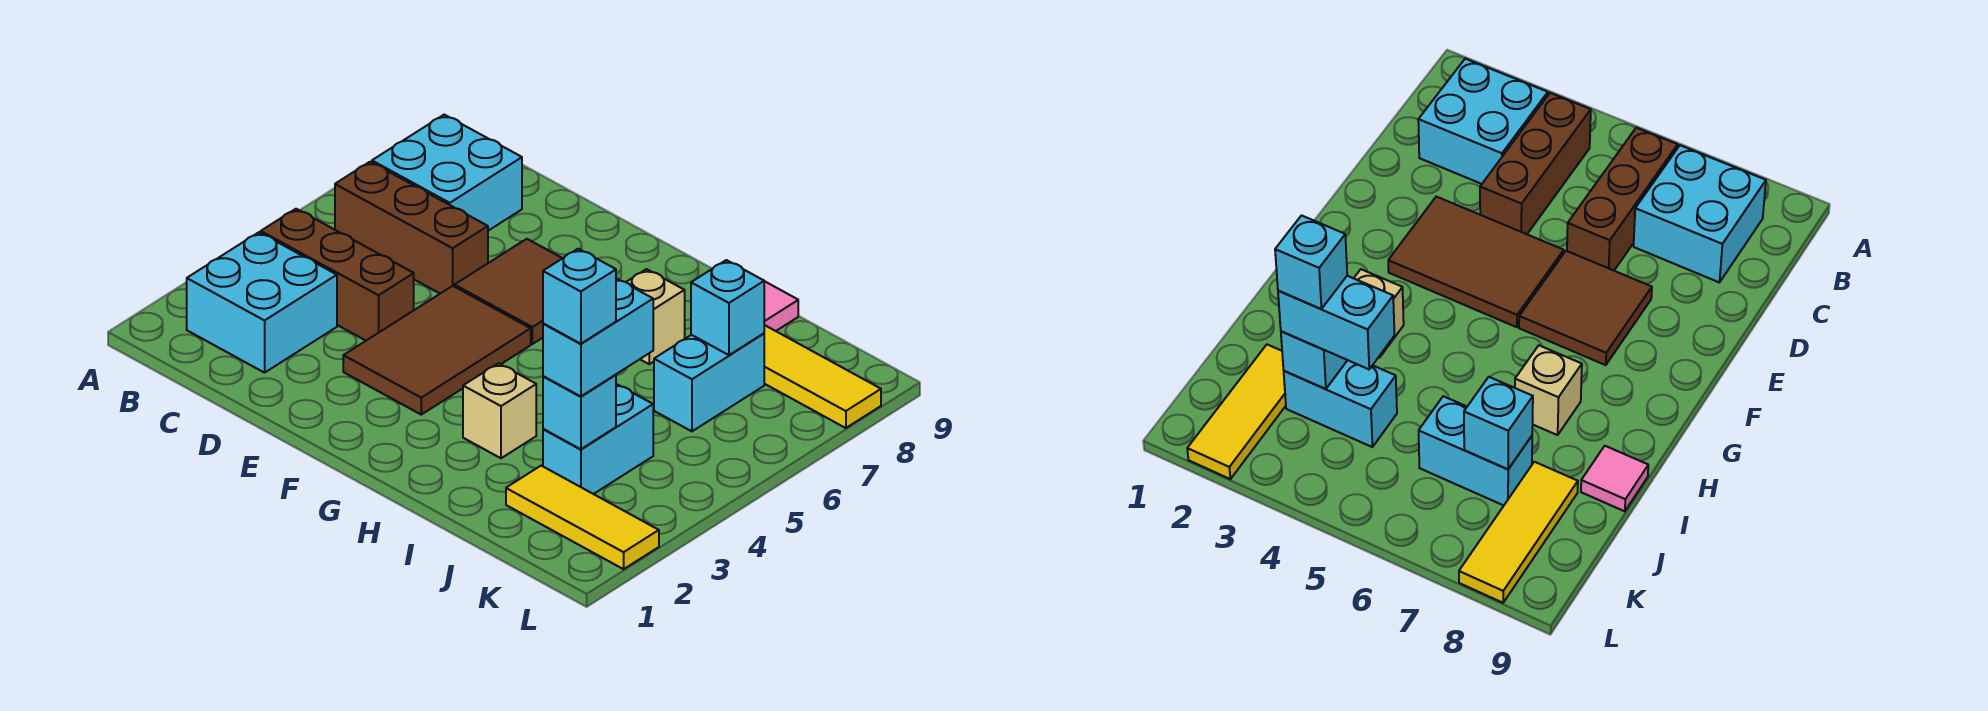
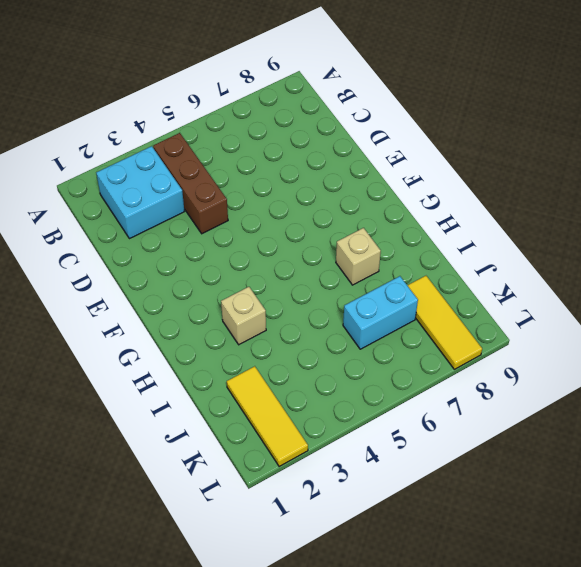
none -> brown brick B6:D6 level 1
none -> cyan brick B7:C8 level 1
none -> brown tile E3:F5 level 1

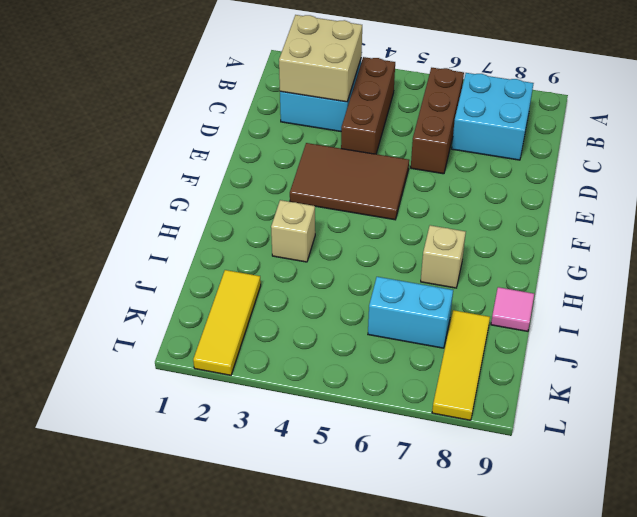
tan brick B2:C3 level 2 -> none
none -> brown tile E6:F7 level 1
none -> cyan brick J3:J4 level 1
none -> cyan brick J3 level 2

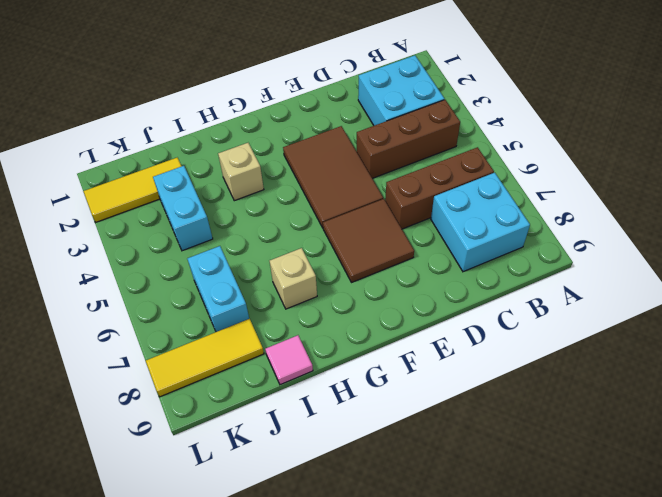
none -> cyan brick J3 level 2
none -> cyan brick J7 level 2
none -> cyan brick J3:J4 level 3

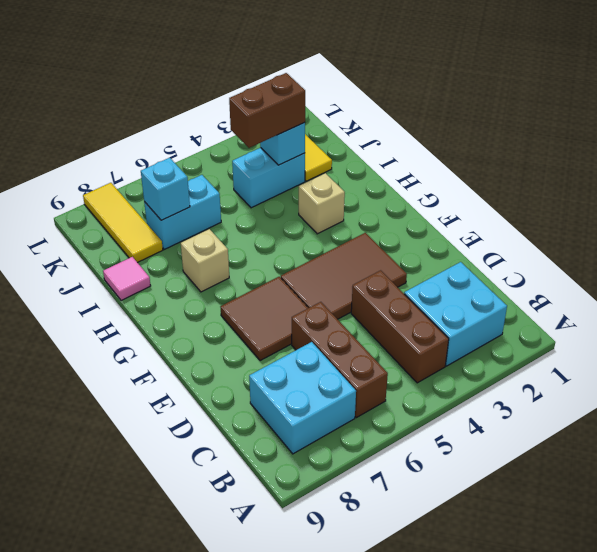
brown brick J3:J4 level 3 -> cyan brick J3:J4 level 3
none -> cyan brick J3 level 4

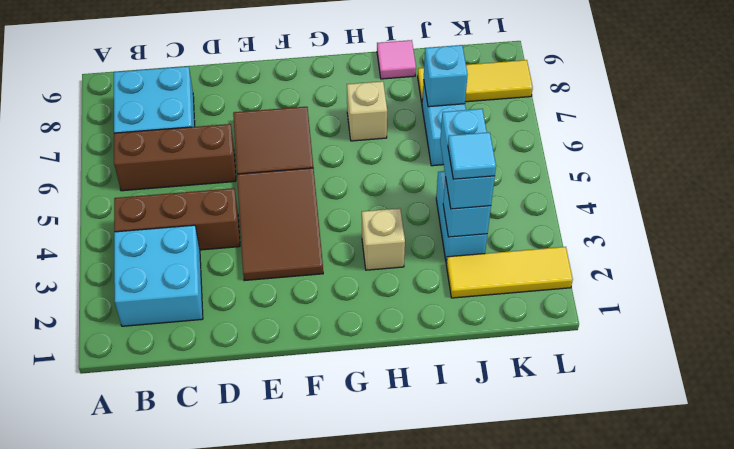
cyan tile J3 level 4 -> cyan brick J3 level 4

